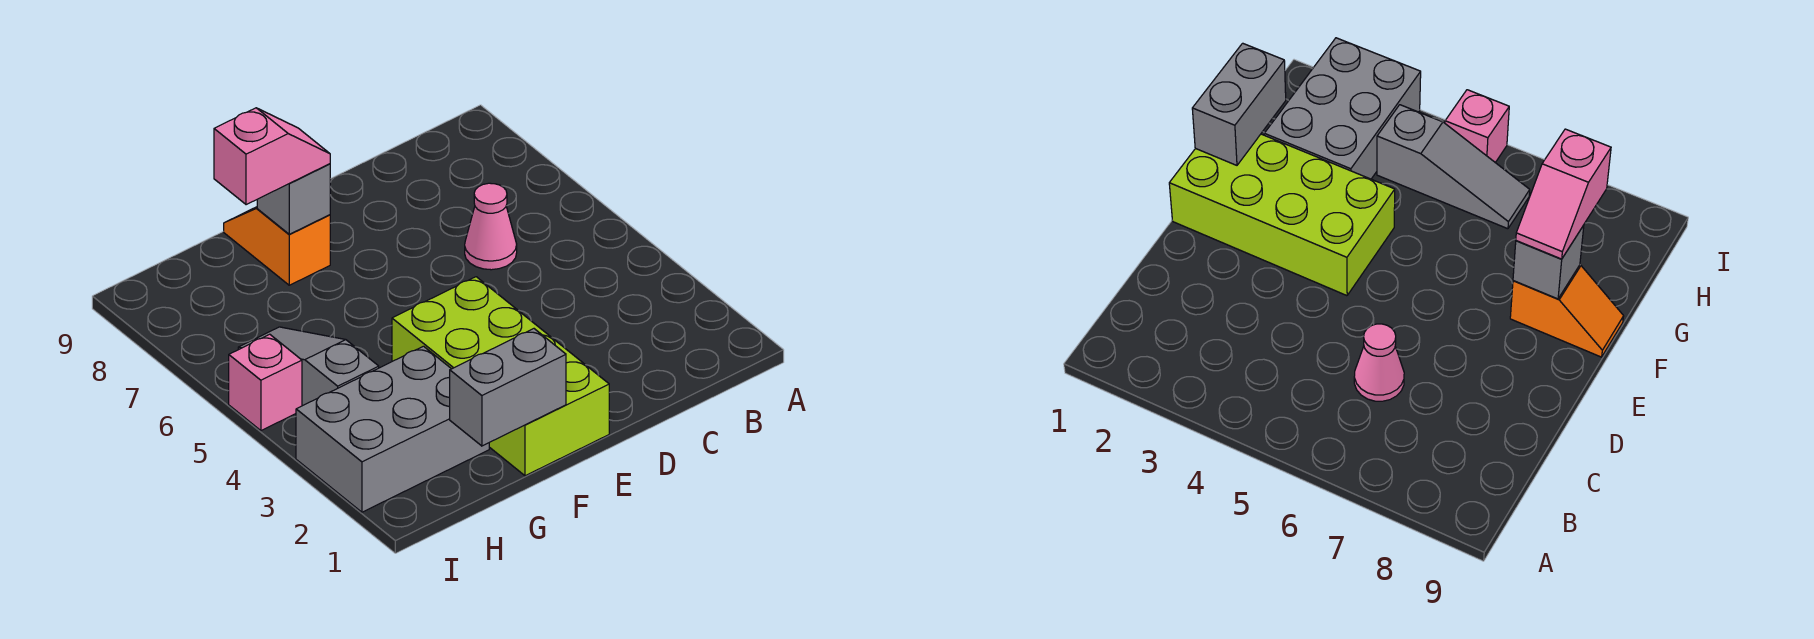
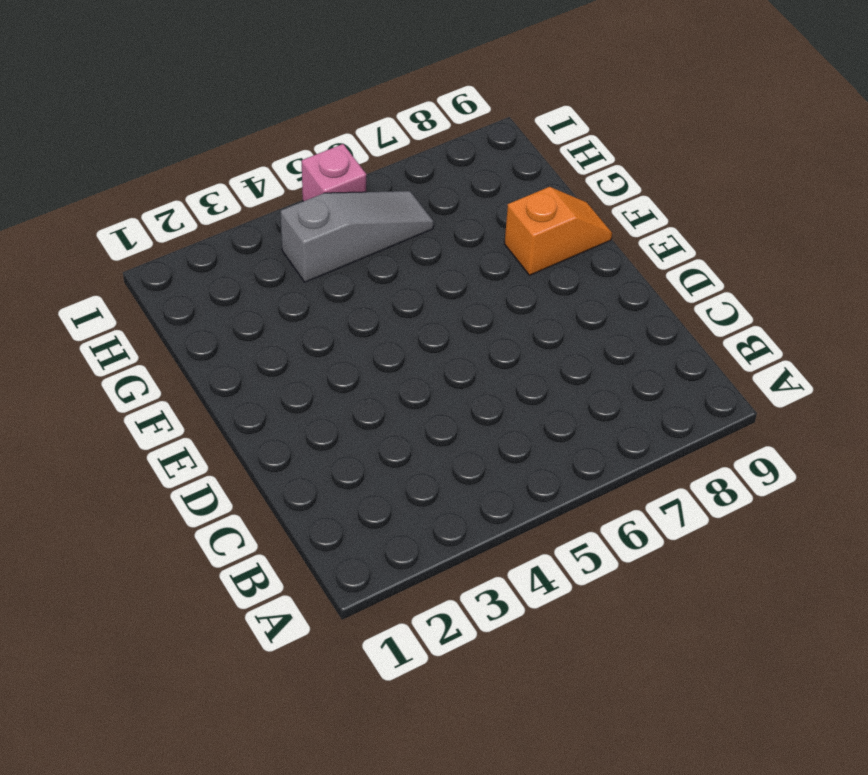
none -> pink cone C6 level 1
none -> lime brick E1:F4 level 1

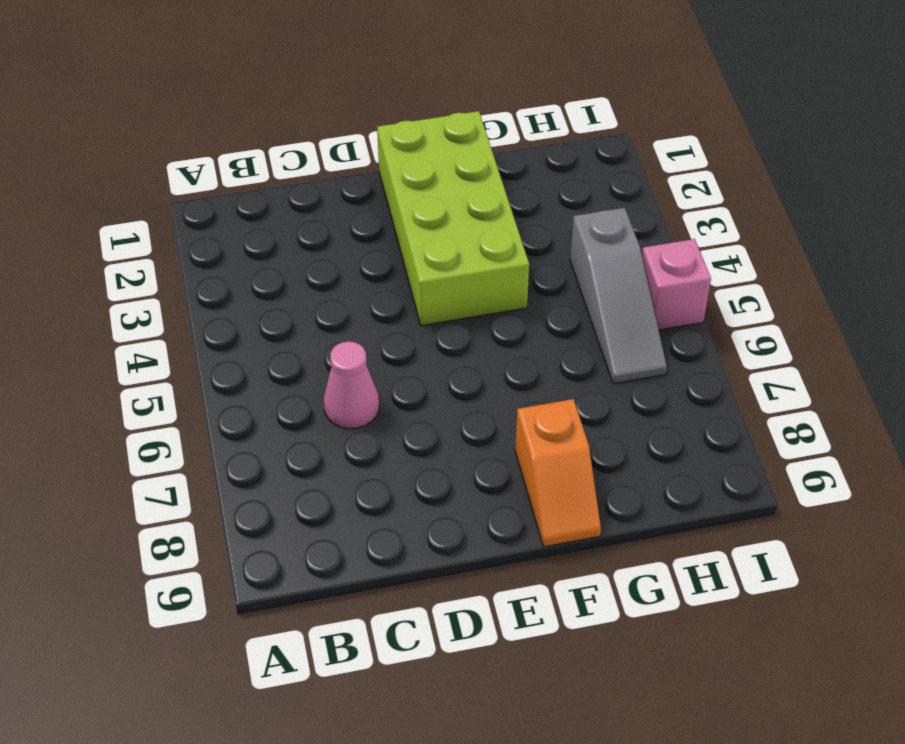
none -> grey brick G2:I3 level 1
none -> grey brick F1:G1 level 2

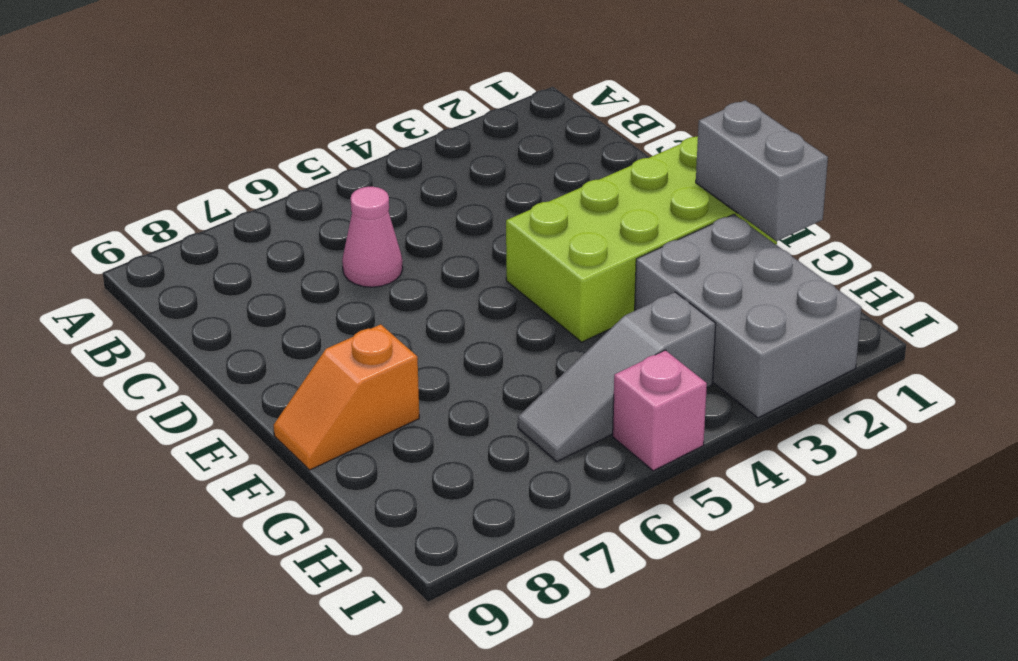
none -> grey brick F8 level 2
none -> pink slope F8:G8 level 3 top G

